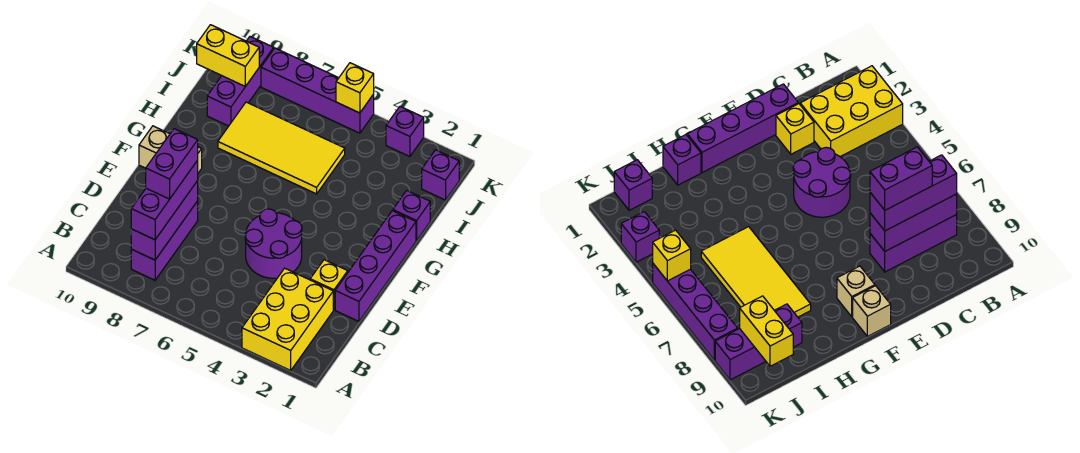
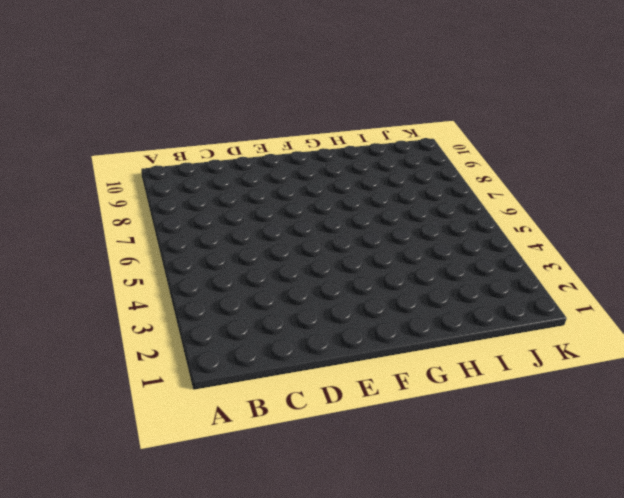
none -> yellow brick A2:C3 level 1
none -> purple brick B8:D8 level 1
none -> purple brick D1:G1 level 1

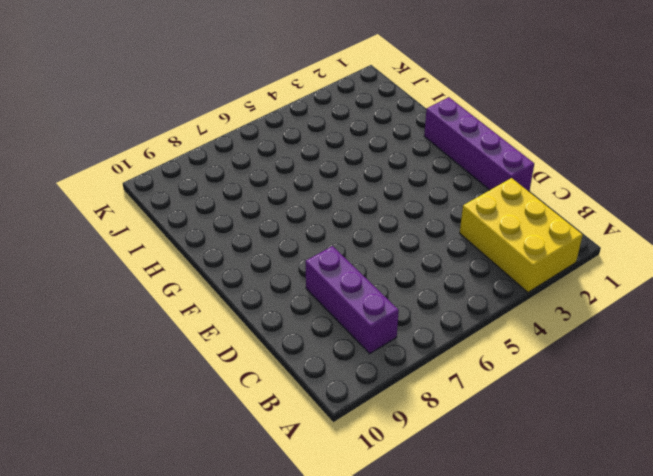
none -> yellow brick D2 level 1
none -> purple round brick D4:E5 level 1
none -> tan brick F9 level 1

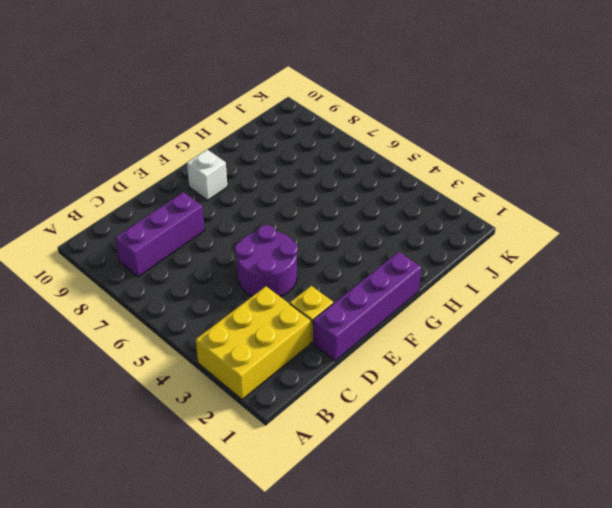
white brick F9 level 1 -> tan brick F9 level 1
none -> tan brick F10 level 1
none -> purple brick H1 level 1
none -> yellow tile H5:I8 level 1

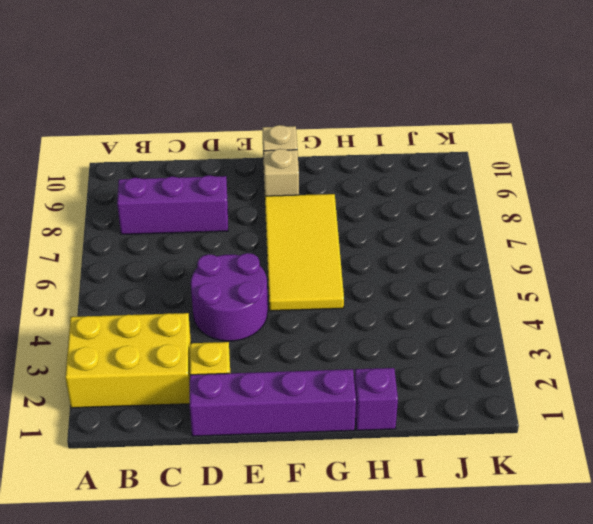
yellow tile F5:G8 level 1 -> yellow tile H5:I8 level 1
none -> purple brick I9:K9 level 1
none -> purple brick J1 level 1
none -> purple brick K3 level 1

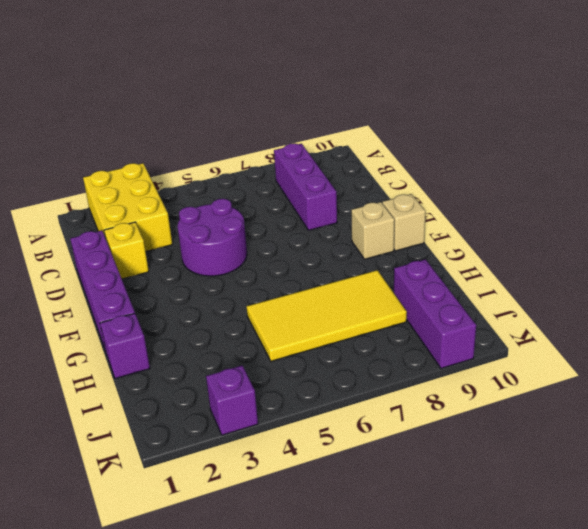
none -> purple brick J1 level 1
none -> purple brick K5:K8 level 1
none -> purple brick B8:D8 level 2

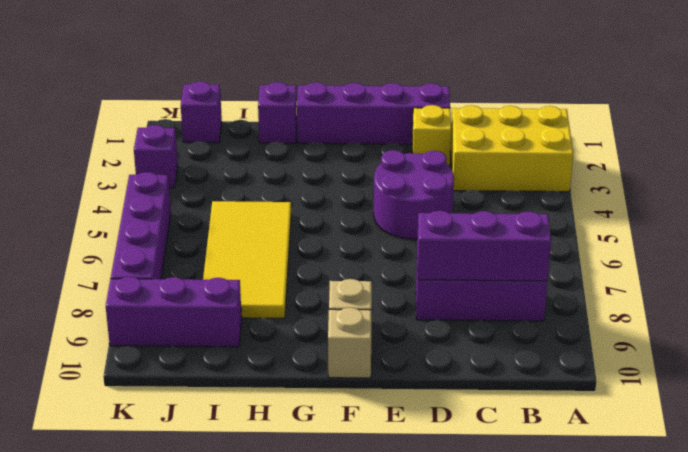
none -> yellow brick J9:J10 level 2
none -> yellow brick K5 level 2
none -> purple brick B8:D8 level 3

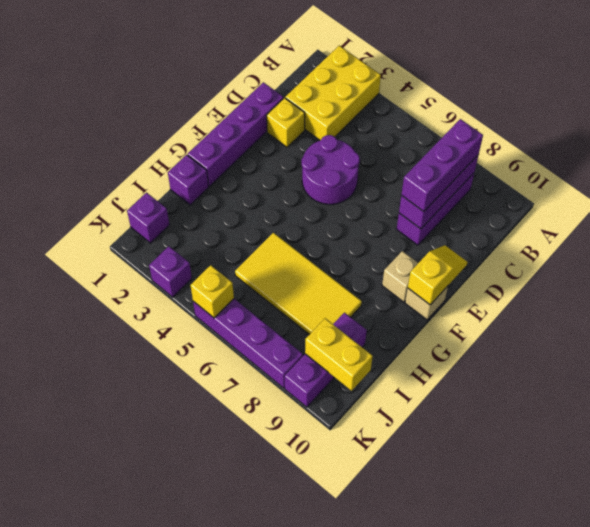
yellow slope E10:F10 level 2 top F -> none
none -> purple brick C8:D8 level 4

